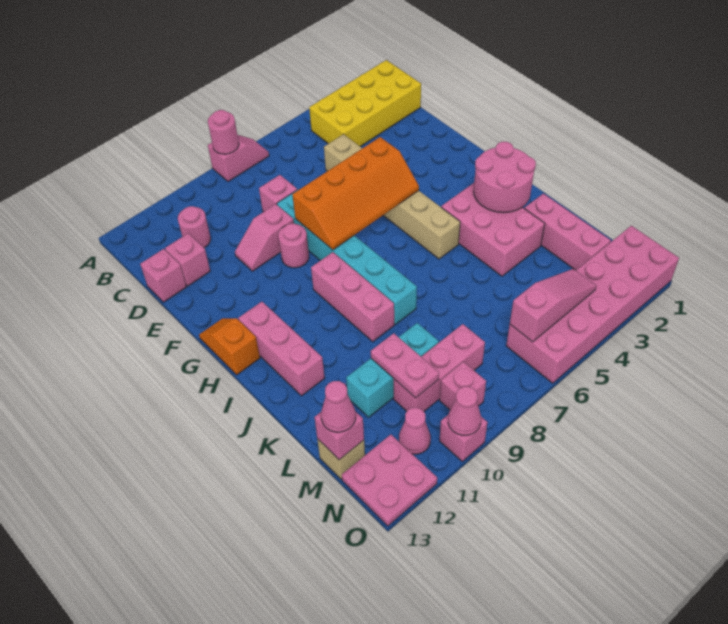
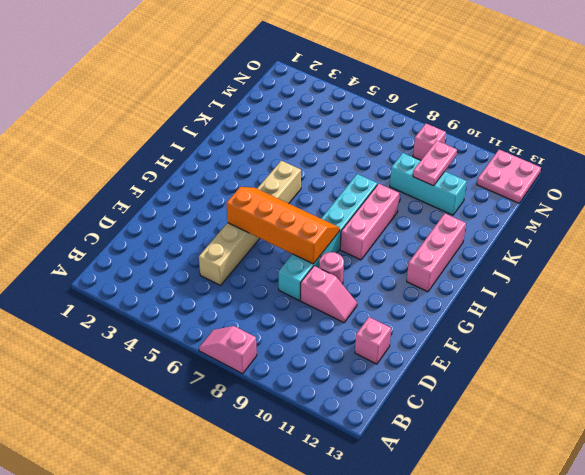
none -> yellow brick B1:C4 level 1
none -> pink round brick C11 level 1
none -> pink brick D8 level 1
none -> pink brick D13 level 1

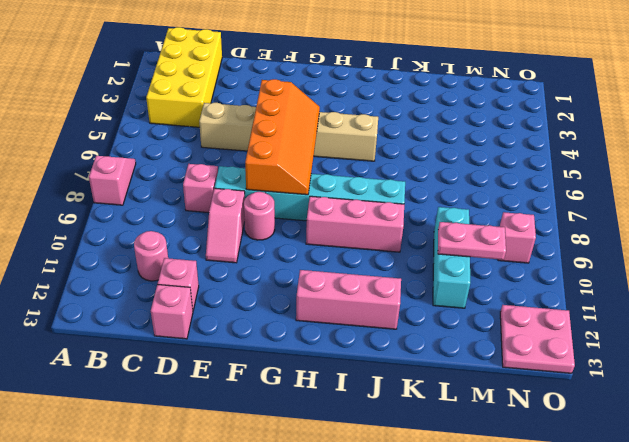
none -> orange slope G13:H13 level 1 top H
none -> pink brick I3:K4 level 1
none -> pink brick K2:M2 level 1
none -> pink brick M8:M10 level 1

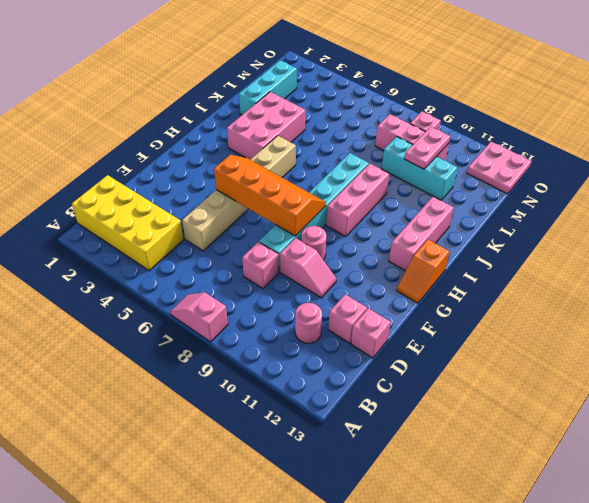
cyan brick K2:M2 level 1 -> pink brick K2:M2 level 1
none -> tan brick M13 level 1
none -> pink brick N1:O6 level 1
none -> pink cone N11 level 1
none -> pink brick O10 level 1

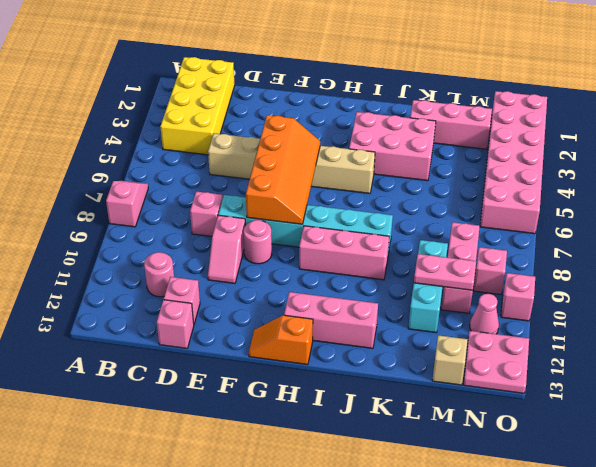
none -> pink round brick A8 level 2
none -> pink round brick I2:J3 level 2
none -> pink brick M13 level 2
none -> pink slope N4:N6 level 2 top 6

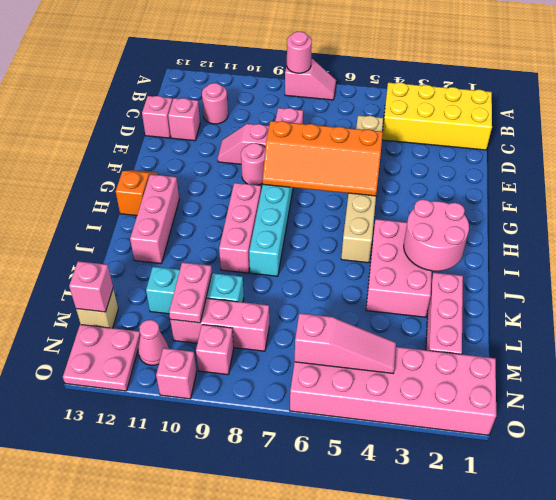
none -> pink cone O10 level 2
none -> pink cone M13 level 3

